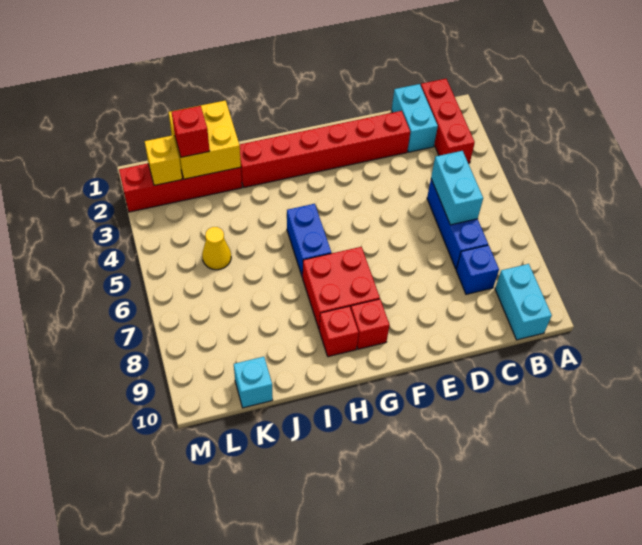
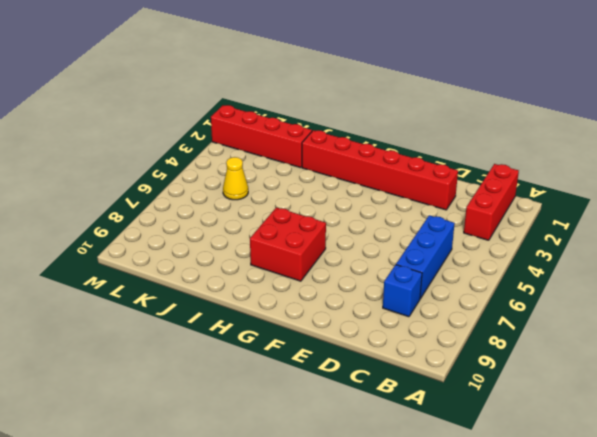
none -> cyan brick B9:B10 level 1
none -> cyan brick C1:C2 level 1
none -> red brick G9 level 1

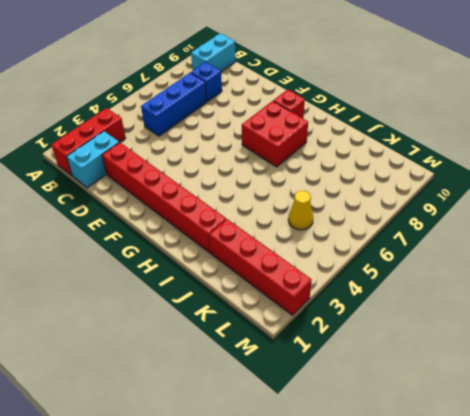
none -> blue brick H5:H6 level 1
none -> red brick H9 level 1
none -> cyan brick K10 level 1

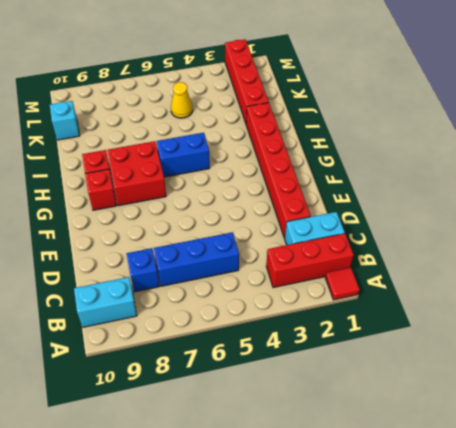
red tile A1 level 1 -> none
none -> cyan brick C5:C6 level 2
none -> yellow brick J1:K2 level 2
none -> yellow brick L2 level 2

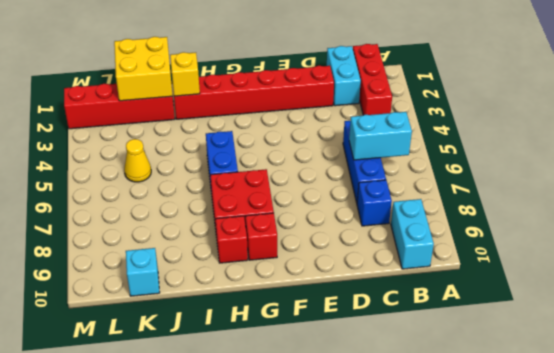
cyan brick B6:C6 level 2 -> cyan brick C5:C6 level 2
yellow brick I2 level 2 -> yellow brick L2 level 2
none -> red brick K2 level 3

